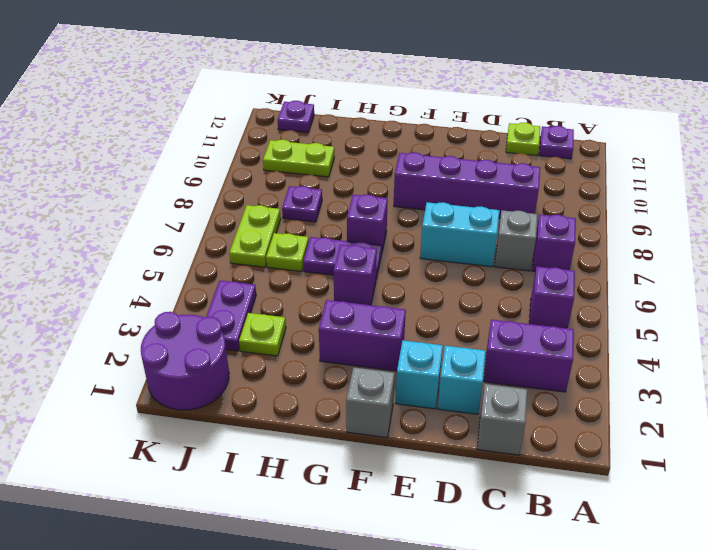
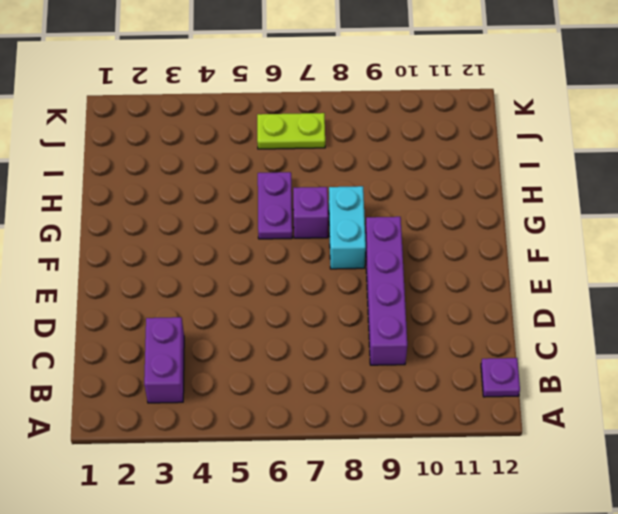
cyan brick F8:G8 level 1 -> cyan brick D7:E7 level 1
none -> purple brick B5 level 1
none -> purple brick B7 level 1
none -> grey brick C1 level 1

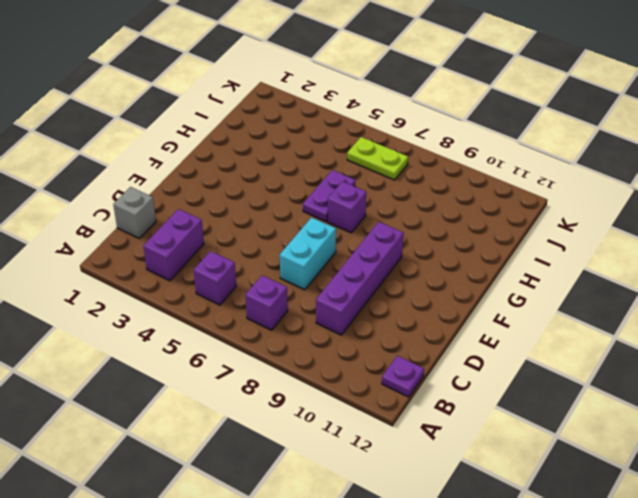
none -> grey brick C7 level 1
none -> lime plate C12 level 1
none -> cyan brick D2 level 1

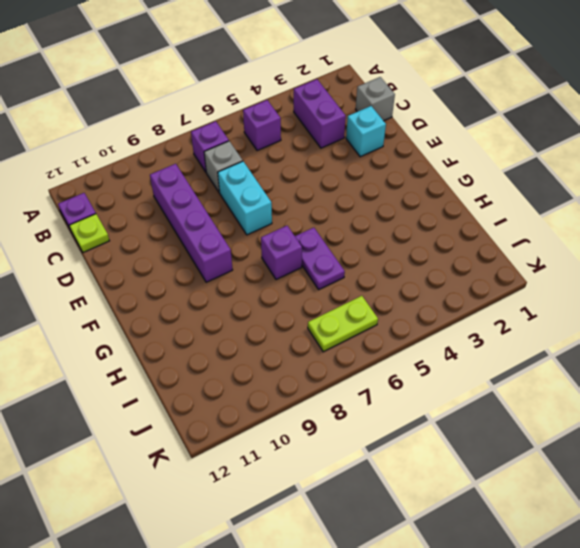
none -> cyan brick E2 level 1
none -> grey brick F1 level 1
none -> purple brick F3:G3 level 1

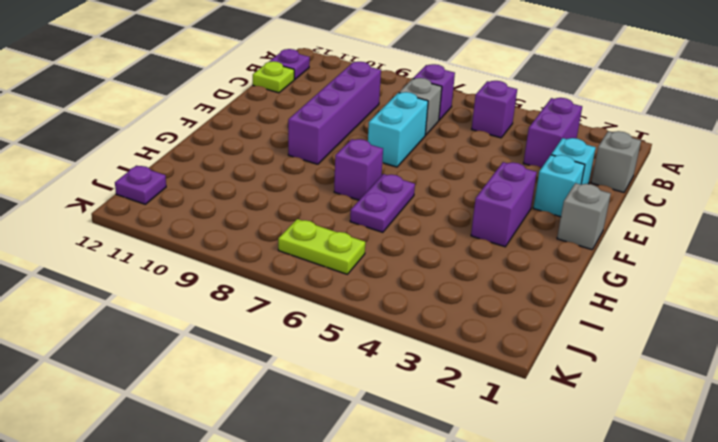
none -> purple brick G5 level 1
none -> lime plate I3 level 1
none -> lime plate I6 level 1

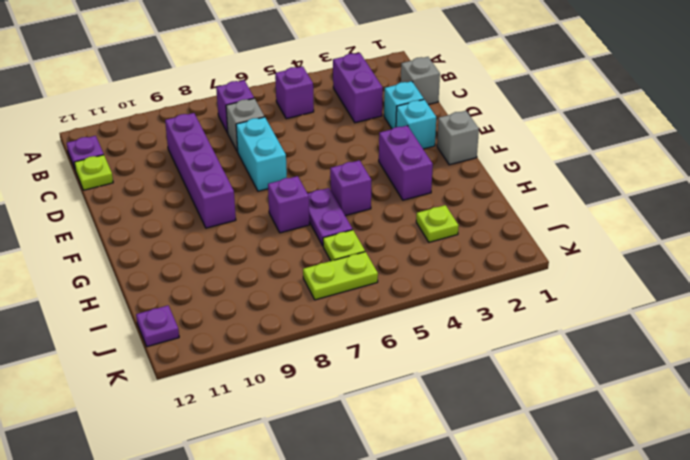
none -> purple plate I8 level 1
none -> lime plate I10:J10 level 1
none -> purple round brick J1:K2 level 1

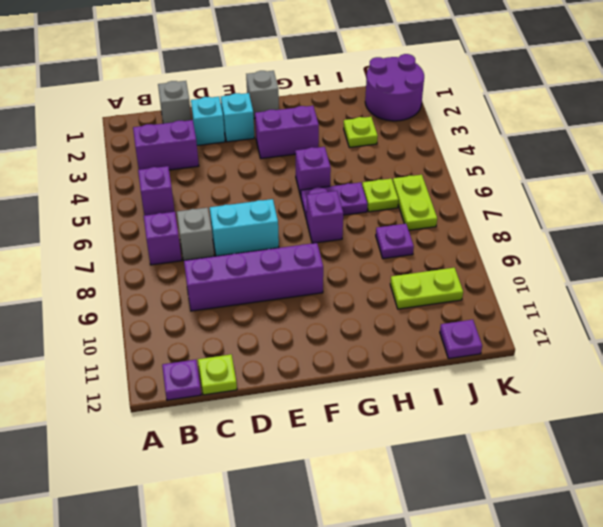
none -> purple plate J3:J4 level 1

